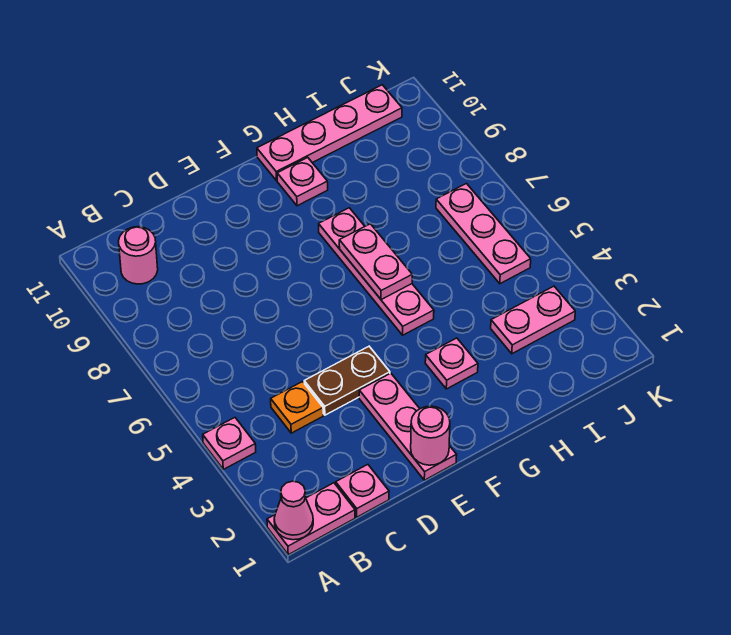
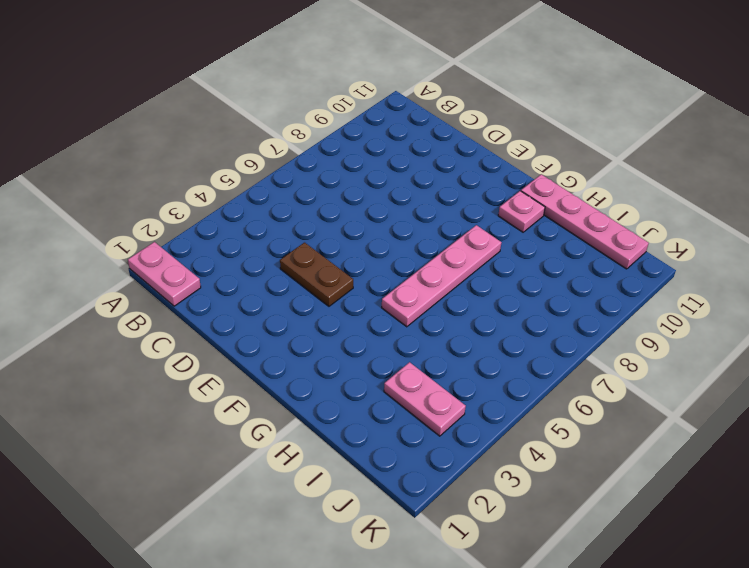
none -> pink plate A4 level 1
none -> pink round brick B10 level 1
none -> pink plate C1 level 1

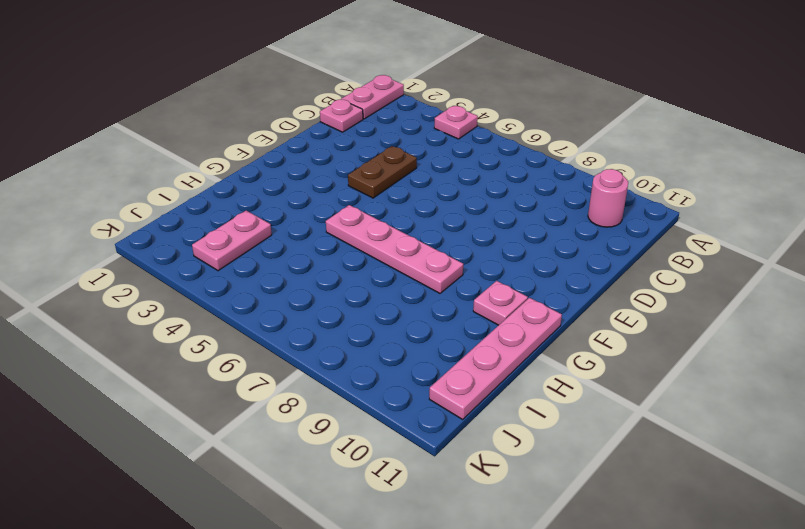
none -> orange plate C4 level 1
none -> pink plate E1:E3 level 1
none -> pink plate G3 level 1

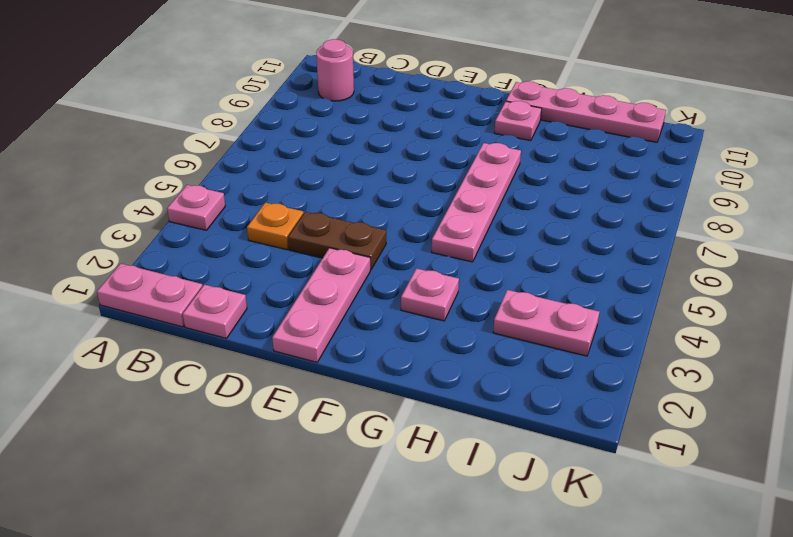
none -> pink plate J5:J7 level 1
none -> pink cone A1 level 2
none -> pink round brick E1 level 2

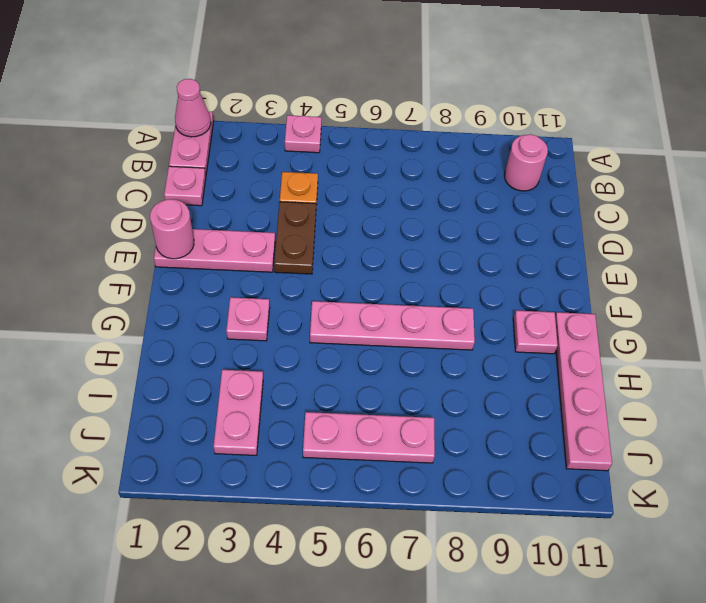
none -> pink plate G6:G7 level 2

